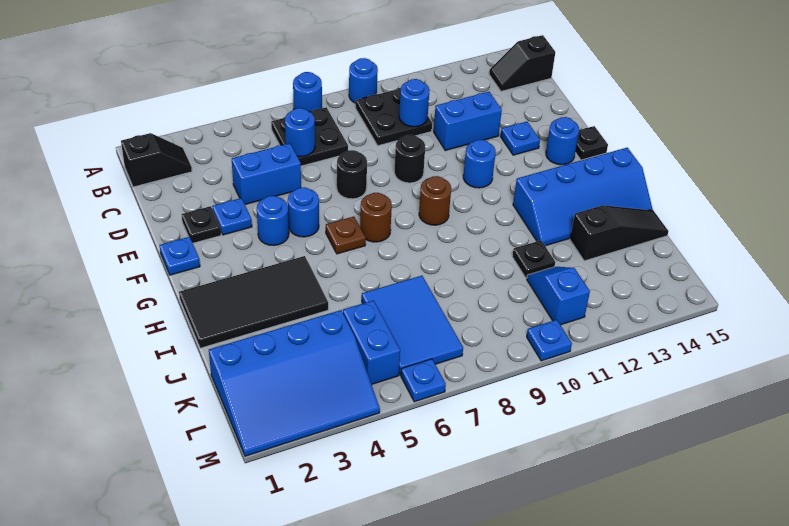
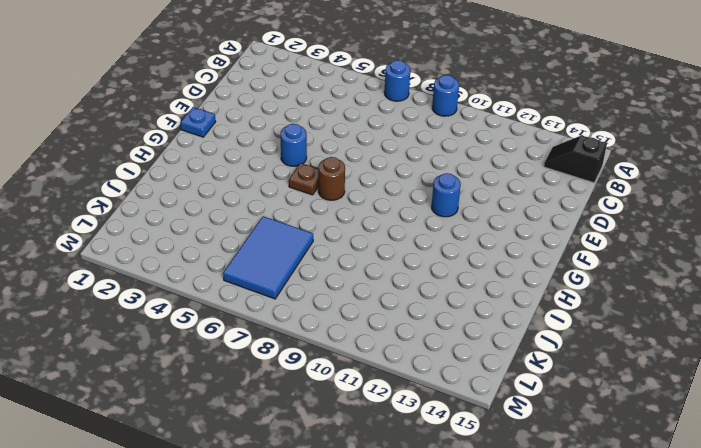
none -> black slope B1:B2 level 1 top 1
none -> black plate B6:C7 level 1
none -> black plate B9:C10 level 1
none -> blue brick D4:D5 level 1

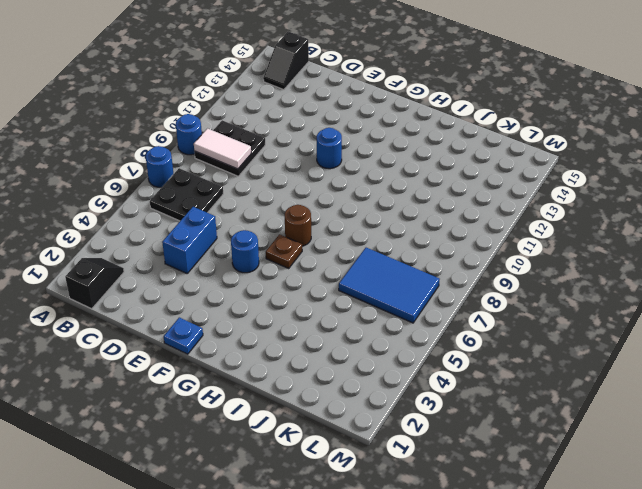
white tile B9:C9 level 2 -> none
none -> blue brick D11:D12 level 1
none -> black plate E2 level 1
none -> blue plate E3 level 1
none -> black round brick E7 level 1

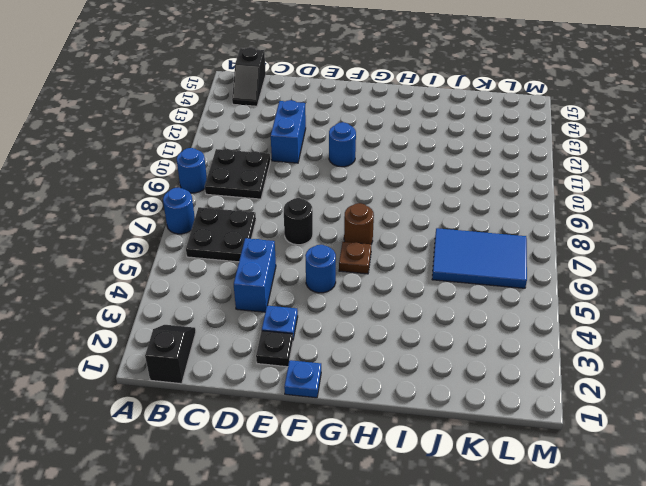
none -> black round brick E9 level 1
none -> blue plate E13 level 1
none -> blue round brick F4 level 1
none -> blue round brick F14 level 1

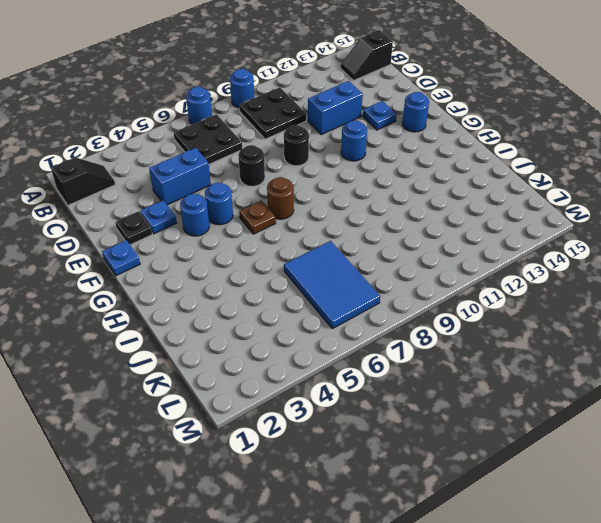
none -> black plate F15 level 1
none -> brown round brick G9 level 1
none -> black tile H1:I4 level 1
none -> blue slope H12:I15 level 1 top H

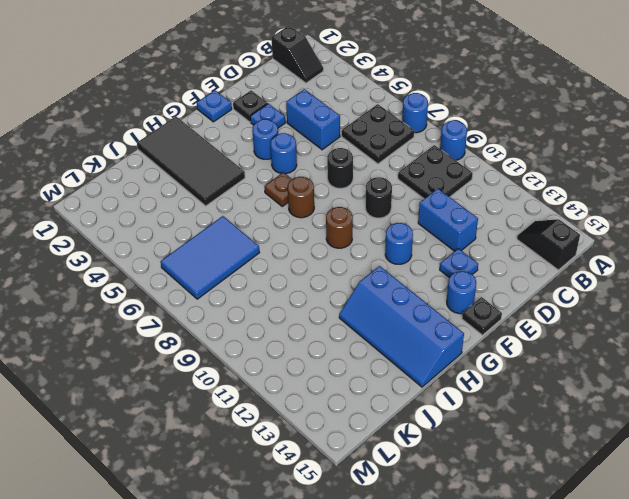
none -> black plate J11 level 1
none -> black slope J13:J15 level 1 top 13
none -> blue slope K1:M4 level 1 top K
none -> blue brick K5:L5 level 1

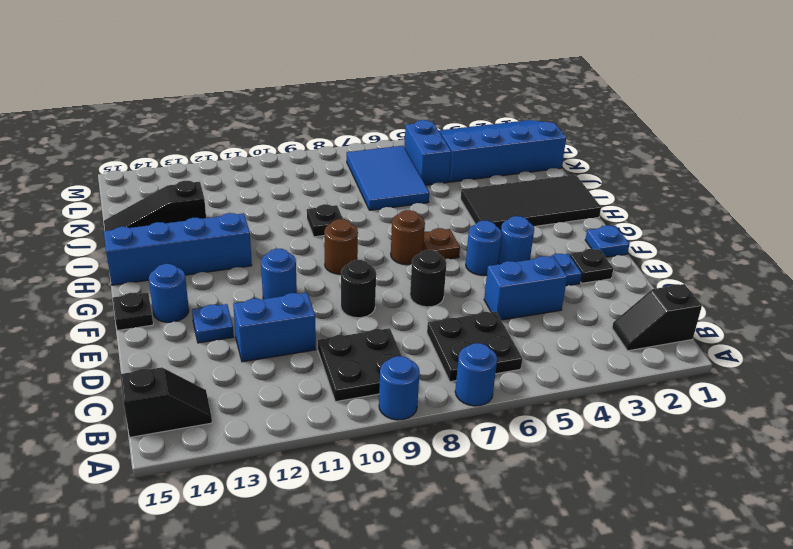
black plate I9 level 1 -> black plate J11 level 1
none -> blue slope K11:L11 level 1 top L
none -> blue plate M6 level 1
none -> blue plate M10 level 1
none -> blue round brick C6 level 2

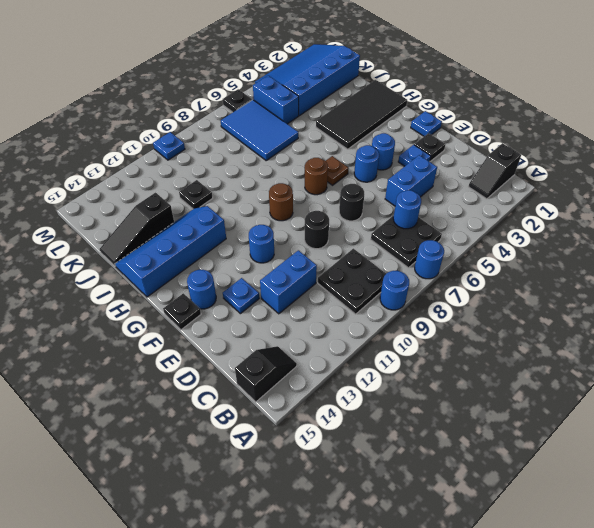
black plate M6 level 1 -> blue plate M6 level 1
none -> blue slope K11:L11 level 1 top L
none -> blue round brick C10 level 2

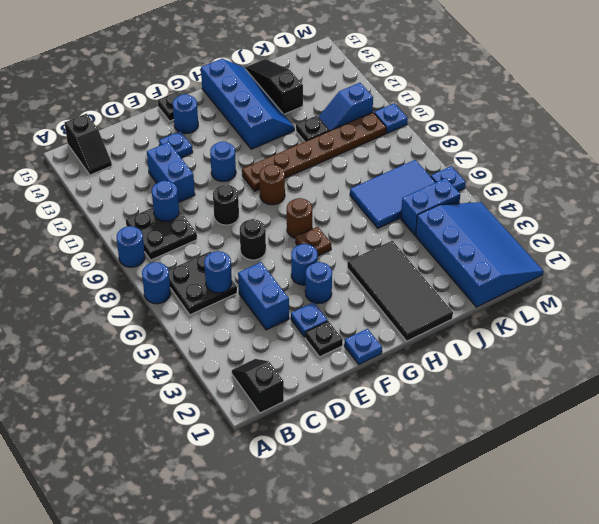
brown plate G10:L10 level 1 -> none

